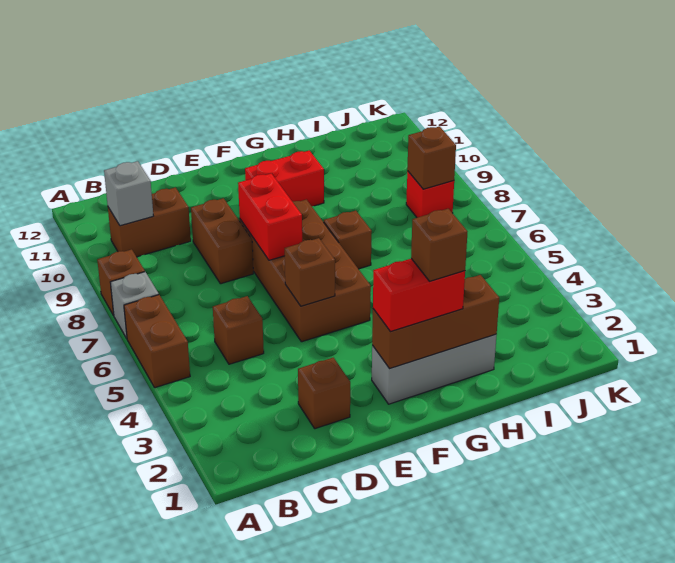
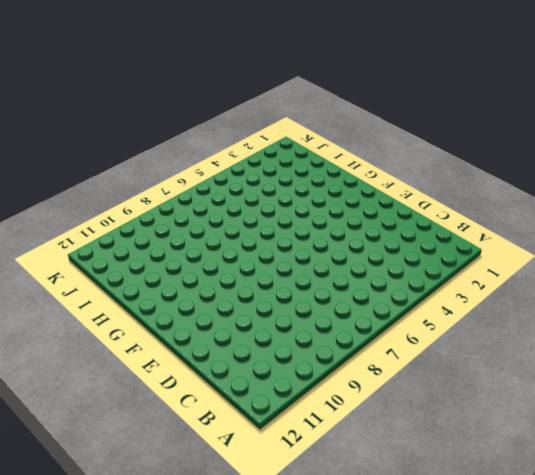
none -> brown brick A5:A6 level 1
none -> grey brick A7 level 1
none -> brown brick A8 level 1

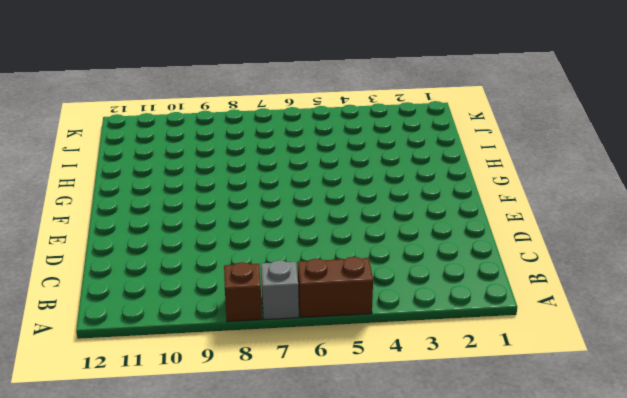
none -> brown brick B10:C10 level 1
none -> brown brick C5 level 1
none -> brown brick D2 level 1

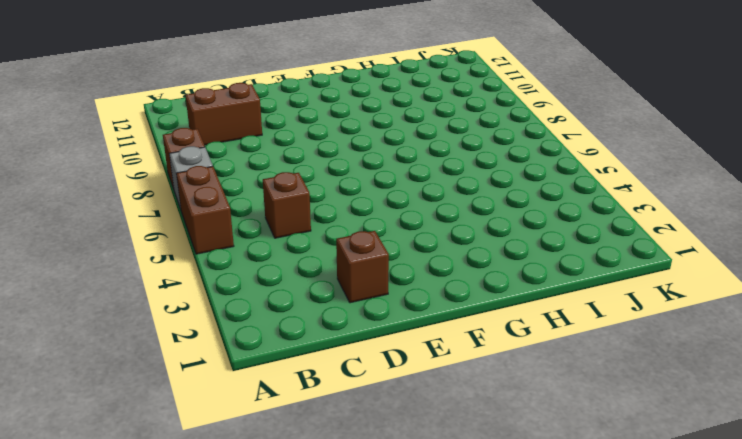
none -> brown brick D8:D9 level 1
none -> brown brick E5:F8 level 1
none -> grey brick F2:H2 level 1

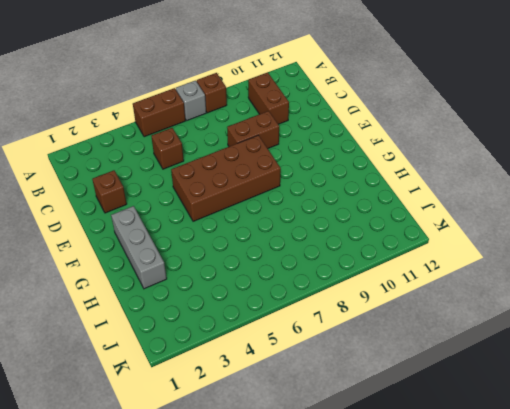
none -> red brick F10:G10 level 1
none -> brown brick G7 level 1
none -> red brick J8 level 1

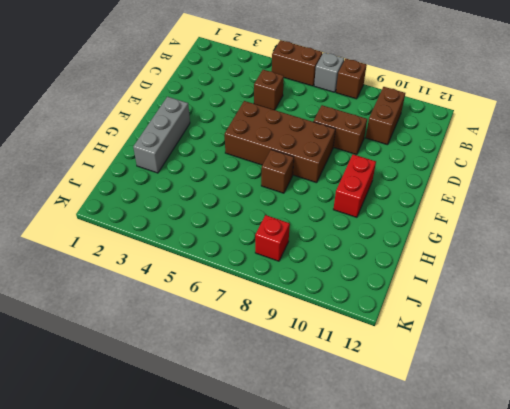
none -> brown brick D2 level 1
none -> grey brick B10 level 2
none -> brown brick E5 level 2

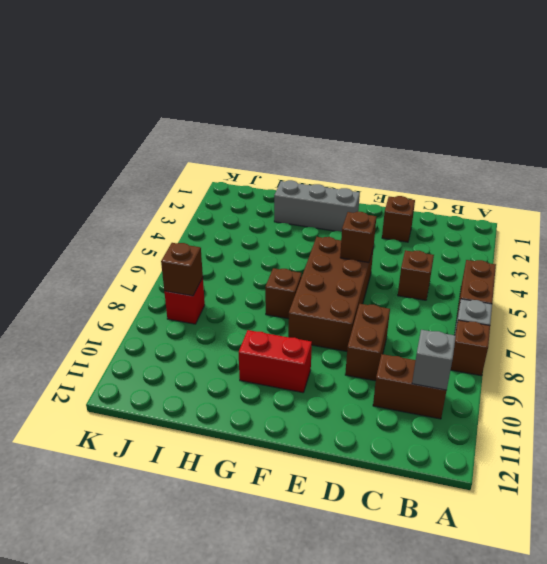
none -> red brick E7:E8 level 2
none -> brown brick F2:H2 level 2
none -> red brick F2:G2 level 3

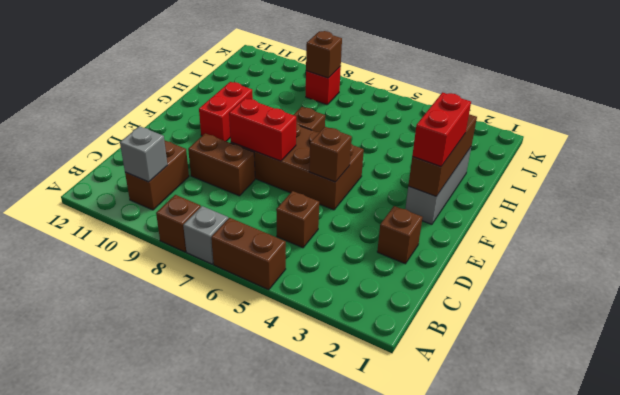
none -> brown brick G2 level 4

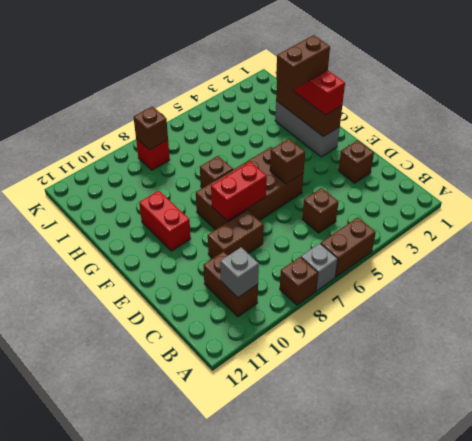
brown brick G2:G3 level 4 -> brown brick G2 level 4

